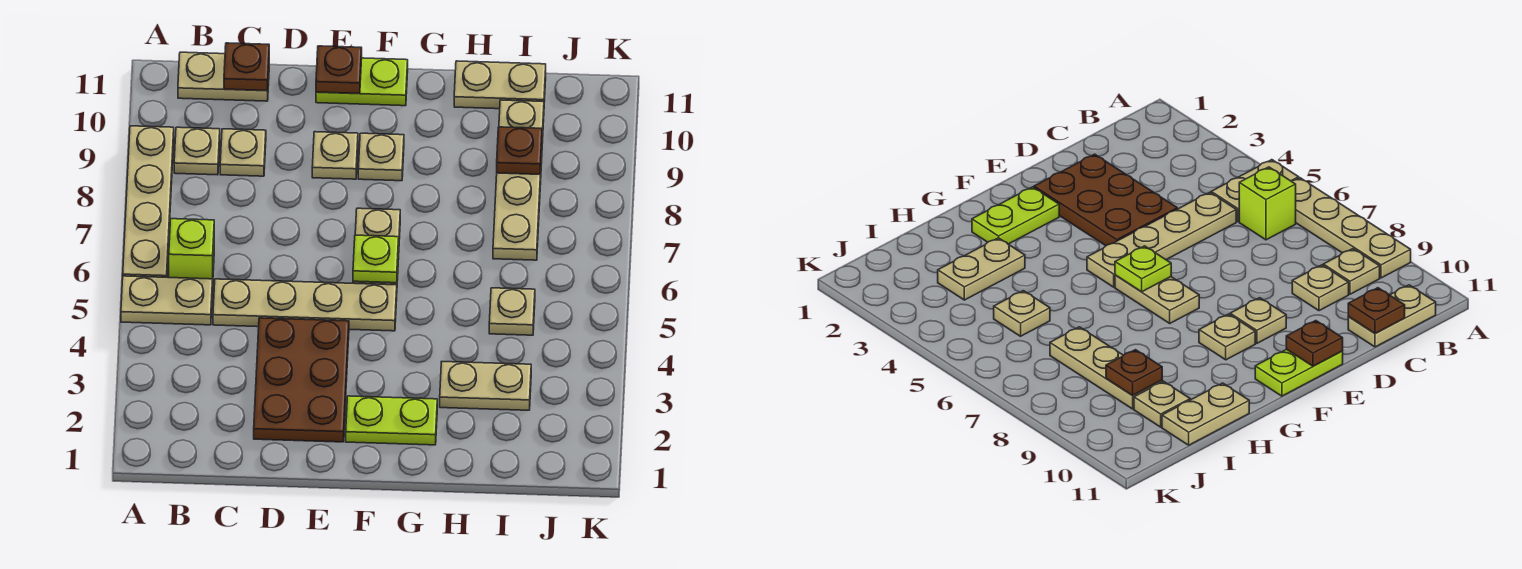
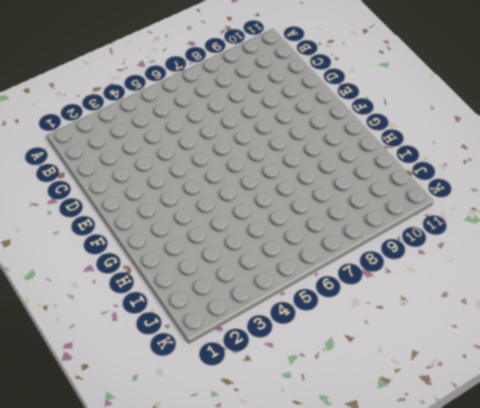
none -> tan plate A5:B5 level 1
none -> tan plate A6:A9 level 1
none -> lime brick B6 level 1

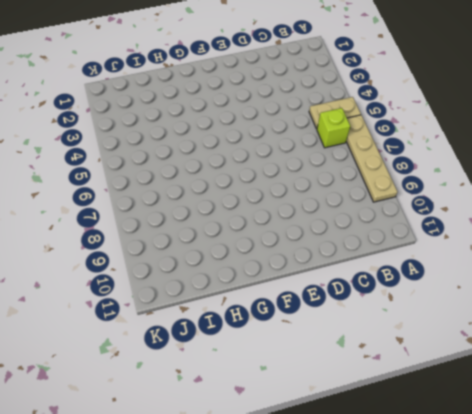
none -> tan plate B9 level 1
none -> tan plate B11:C11 level 1
none -> tan plate C5:F5 level 1

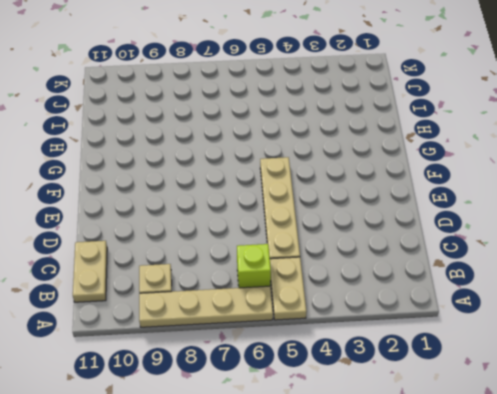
none -> tan plate C9 level 1
none -> brown plate D2:E4 level 1
none -> tan plate E9 level 1

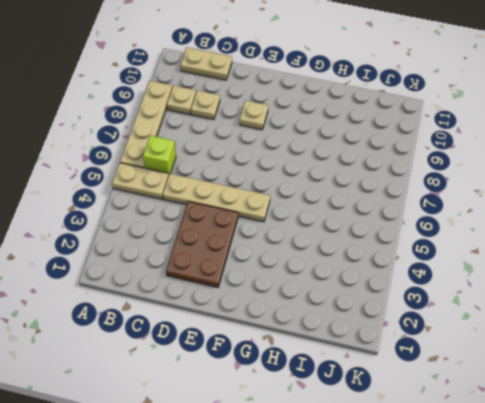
none -> lime plate E11:F11 level 1
none -> lime plate F2:G2 level 1
none -> tan plate F6:F7 level 1

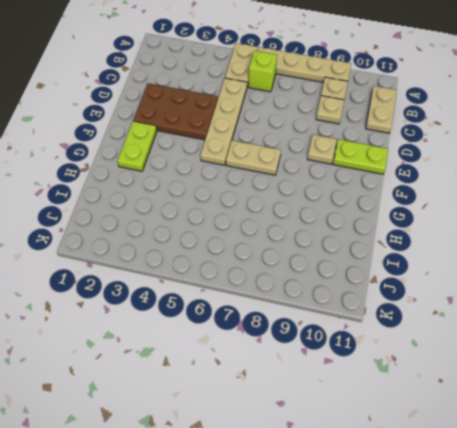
lime plate E10:E11 level 1 -> lime plate E11:F11 level 1
none -> tan plate F9 level 1
none -> tan plate H3:I3 level 1
none -> tan plate H11:I11 level 1

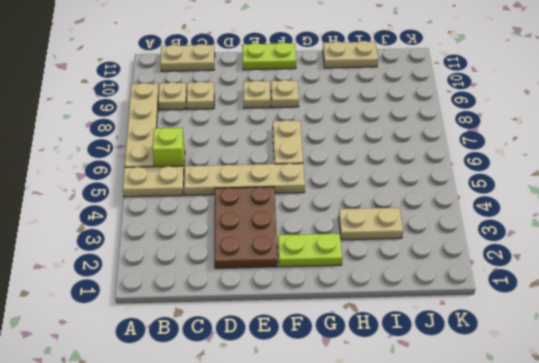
none -> tan plate I5 level 1
none -> tan plate I7:I9 level 1
none -> tan plate I10 level 1

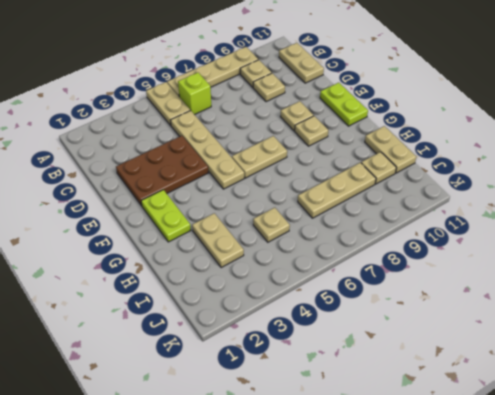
none -> brown plate C11 level 2
none -> brown plate E11 level 2
none -> lime plate F6 level 2

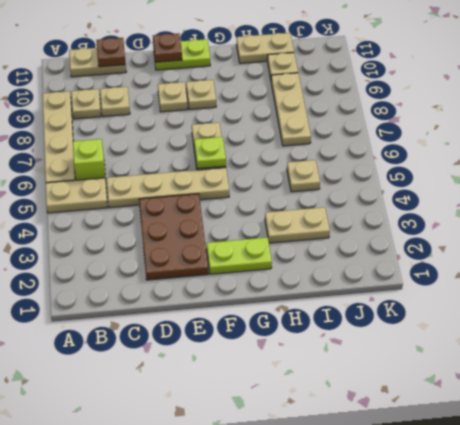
none -> brown plate I9 level 2

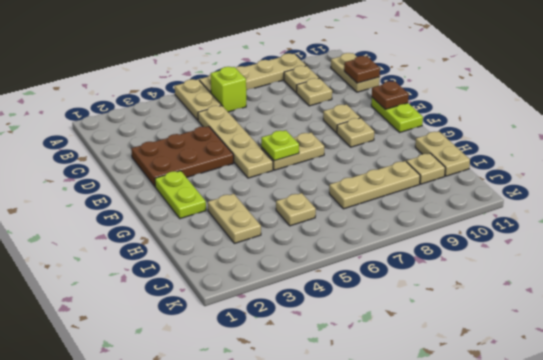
none -> brown plate I9 level 2

